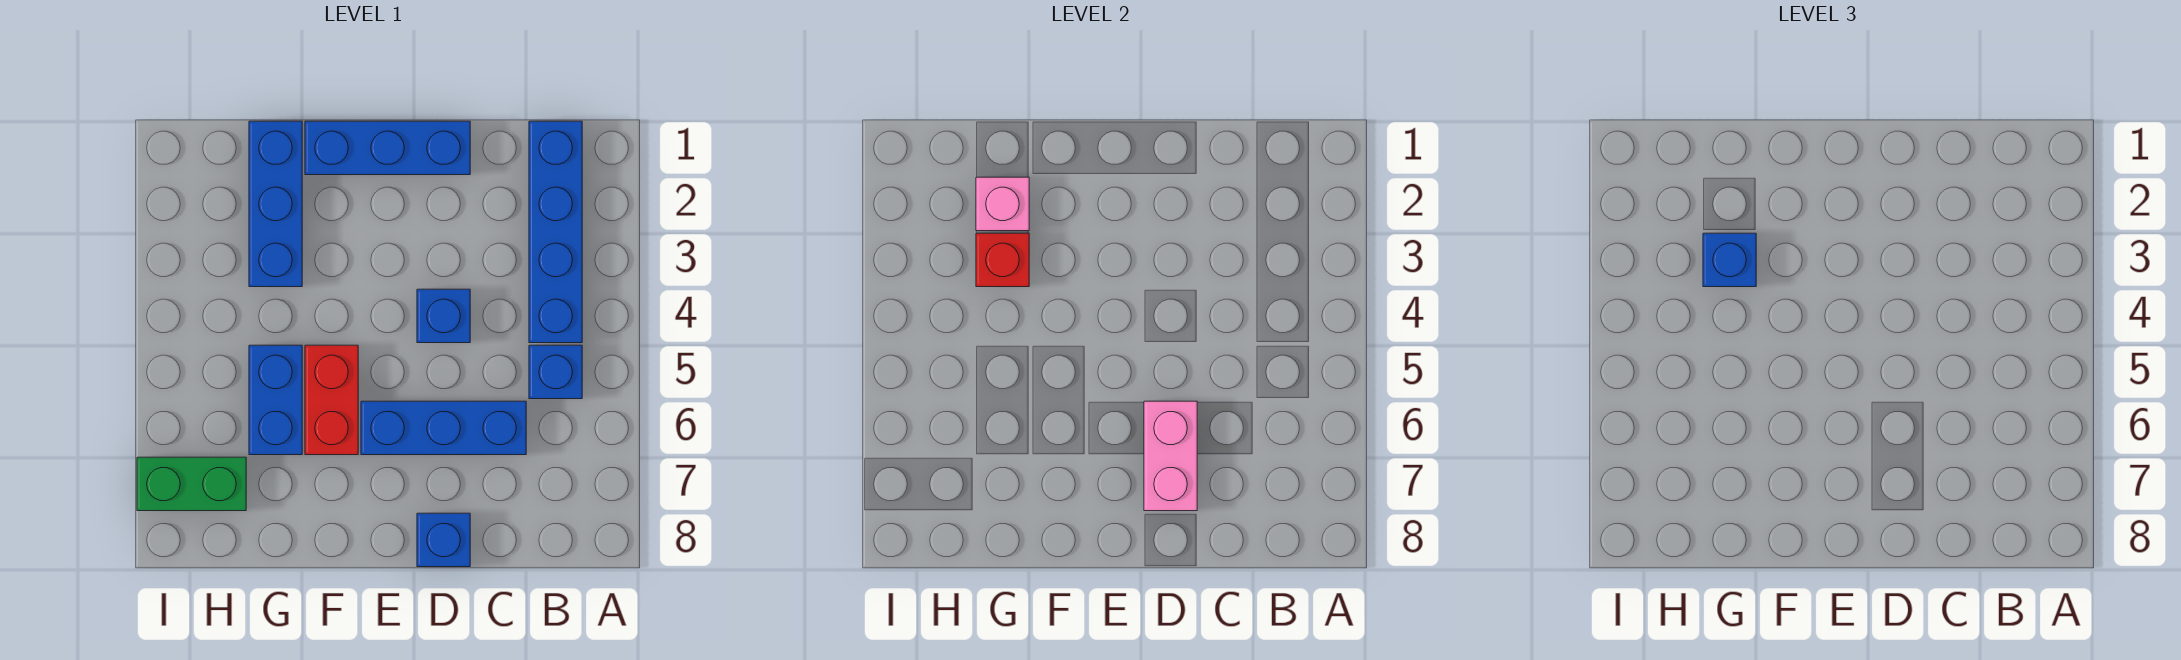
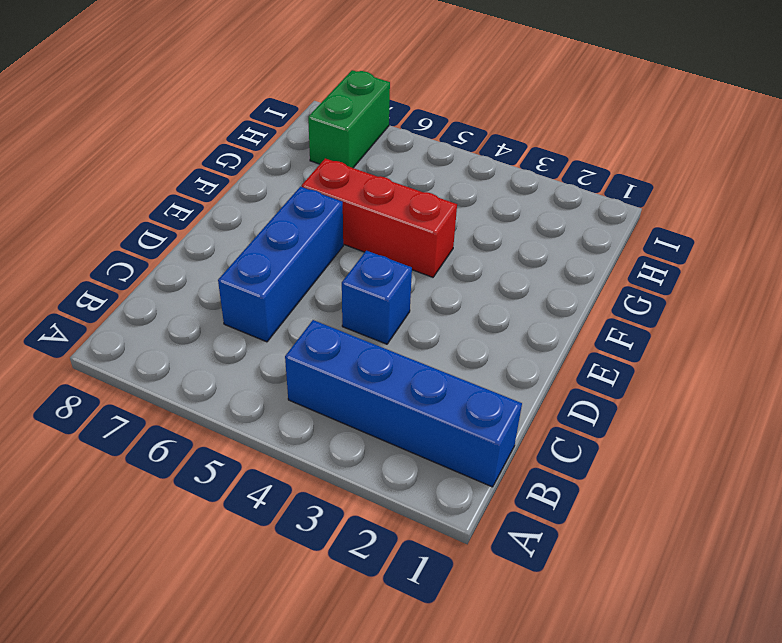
red brick F4:F6 level 1 -> red brick F5:F6 level 1
none -> blue brick B5 level 1
none -> blue brick D1:F1 level 1
none -> blue brick D8 level 1

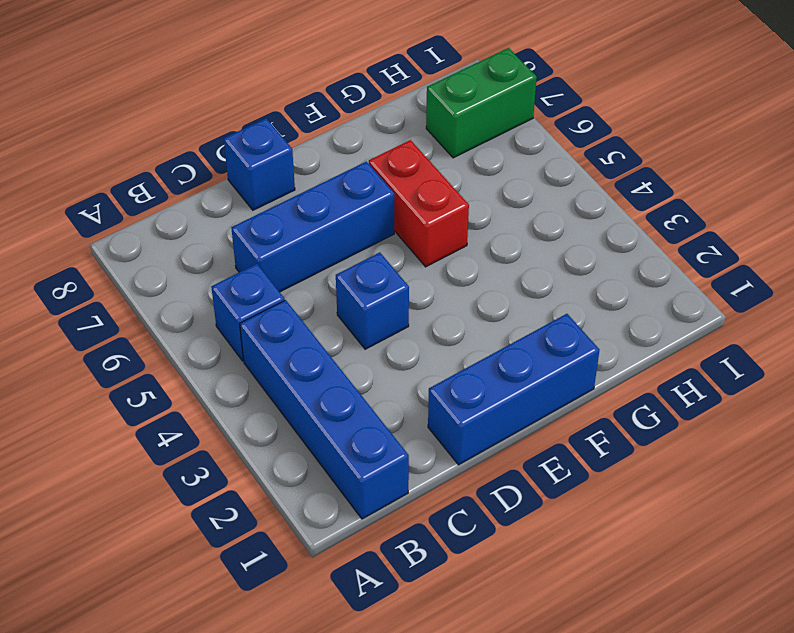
none -> blue brick G1:G3 level 1
none -> blue brick G5:G6 level 1
none -> pink brick D6:D7 level 2

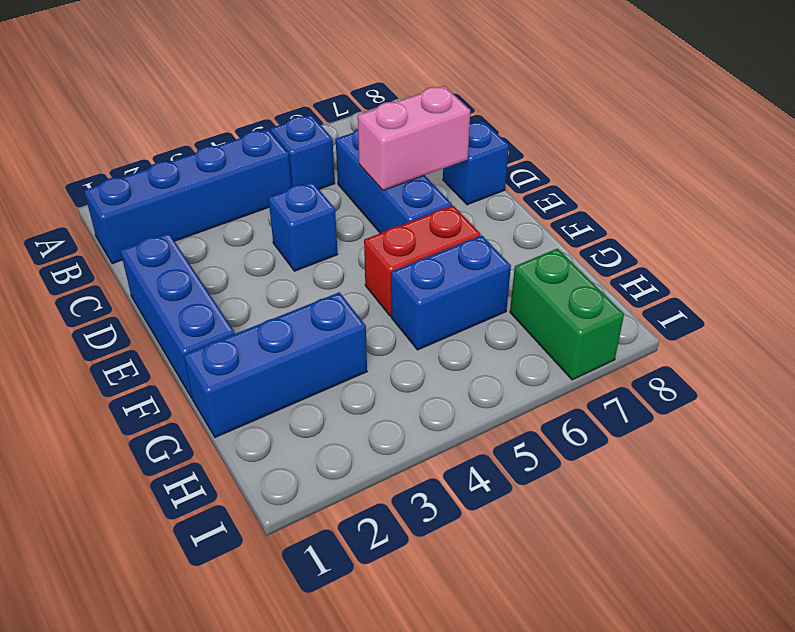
none -> pink brick G2 level 2
none -> red brick G3 level 2
none -> blue brick G3 level 3

